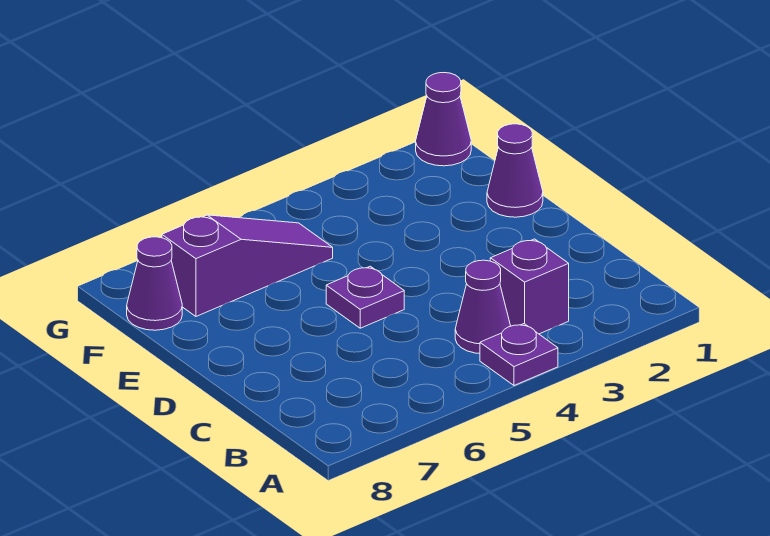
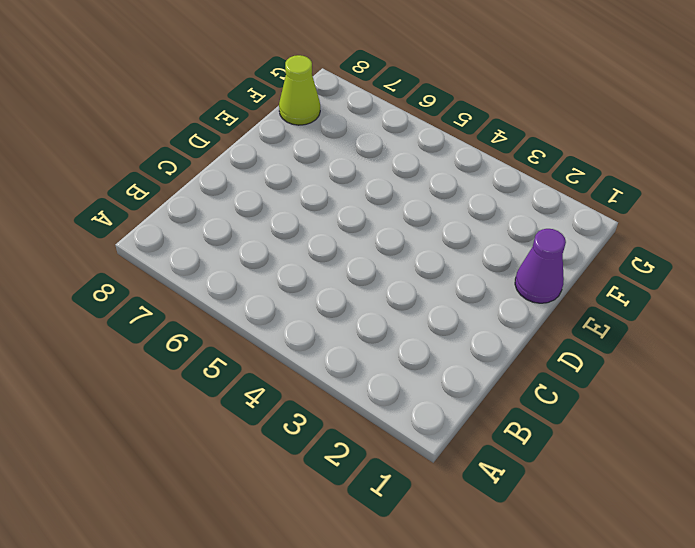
lime cone F8 level 1 -> purple cone F8 level 1
none -> purple plate A4 level 1
none -> purple brick B3 level 1

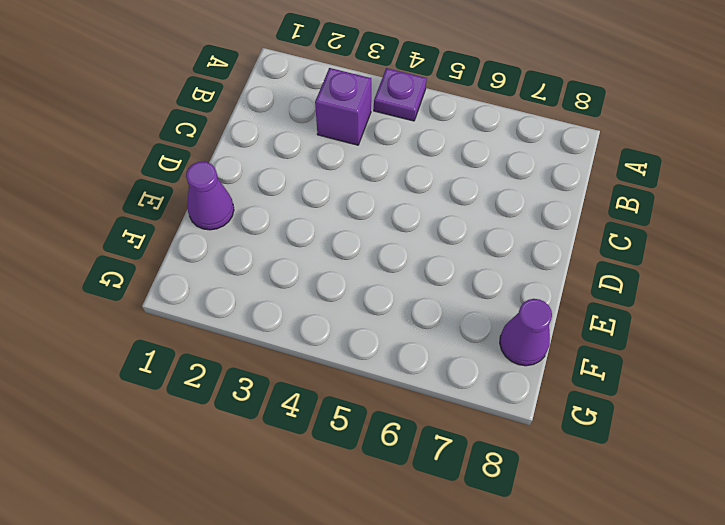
none -> purple cone B4 level 1
none -> purple plate D5 level 1

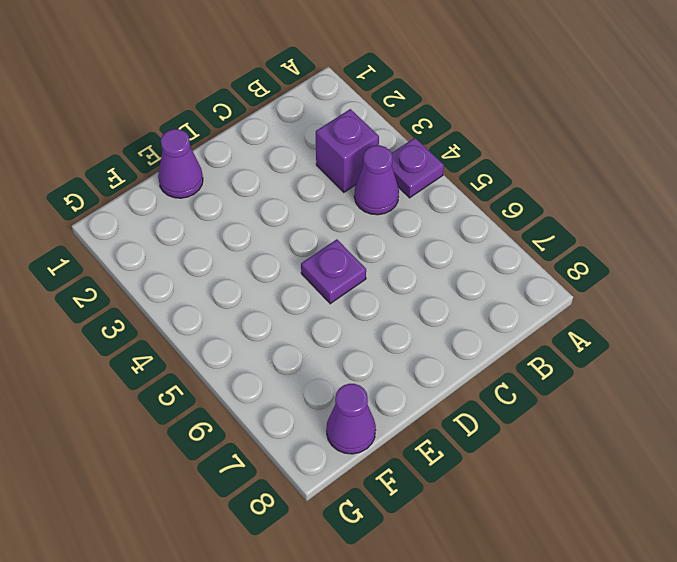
none -> purple slope F5:F7 level 1 top 7
none -> purple cone G1 level 1

